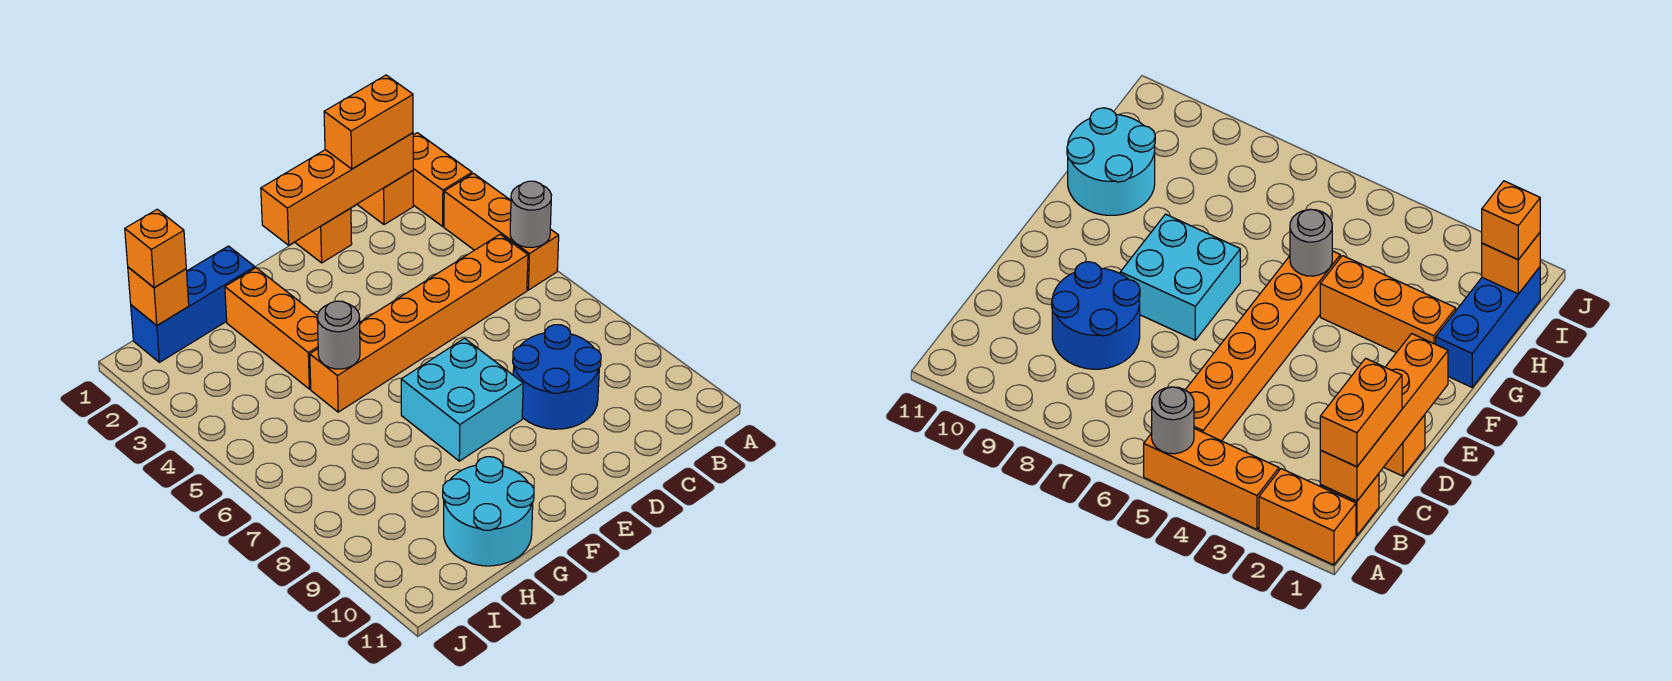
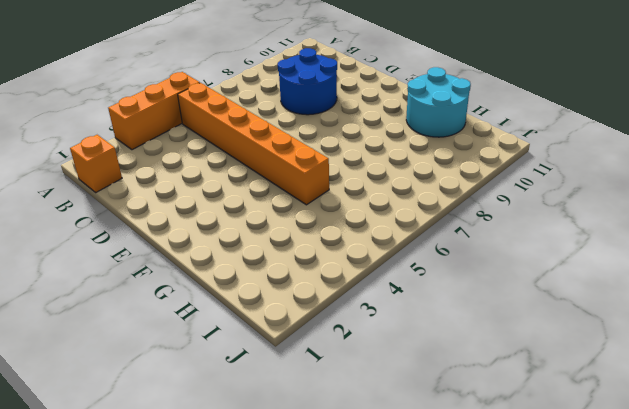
none -> orange brick A1:A2 level 1
none -> orange brick D1 level 1
none -> cyan brick E7:F8 level 1

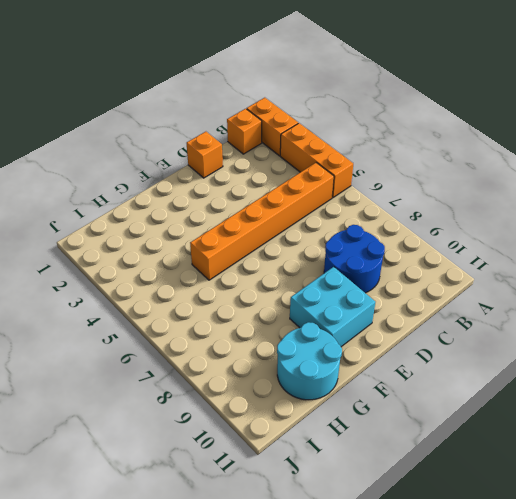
cyan brick E9:F10 level 1 -> cyan brick E7:F8 level 1
none -> blue brick G1:I1 level 1
none -> orange brick G2:G4 level 1
none -> grey round brick A5 level 2

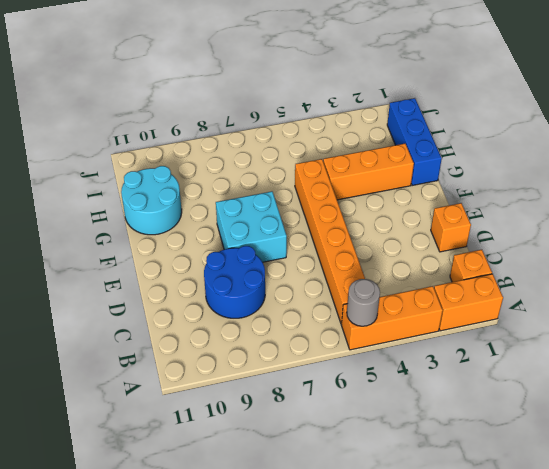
none -> orange brick B1:E1 level 2
none -> grey round brick G5 level 2
none -> orange brick I1 level 2

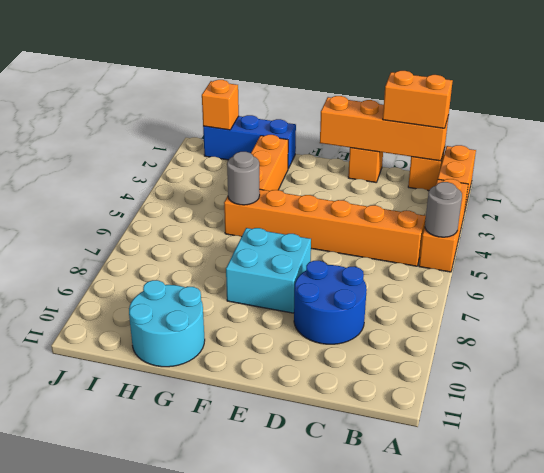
none -> orange brick I1 level 3

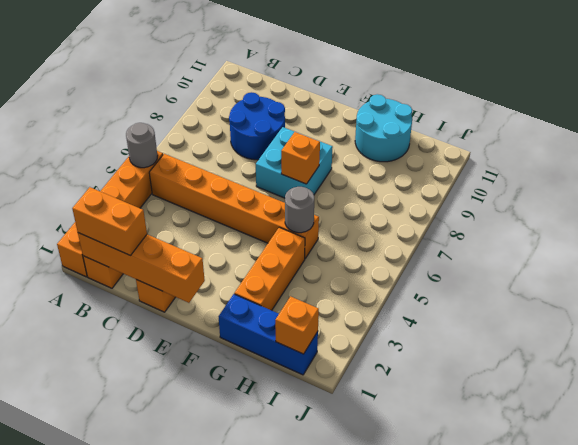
orange brick F7 level 2 -> orange brick I1 level 3

